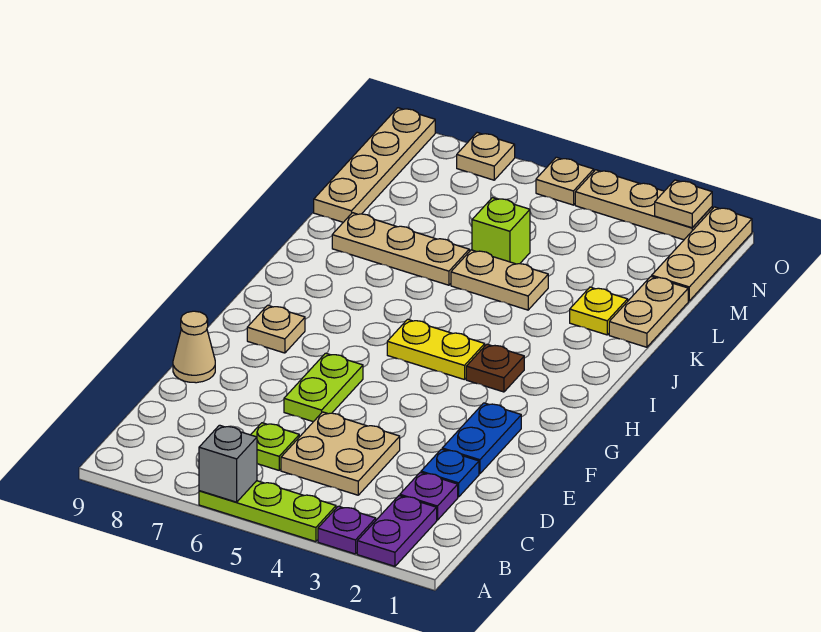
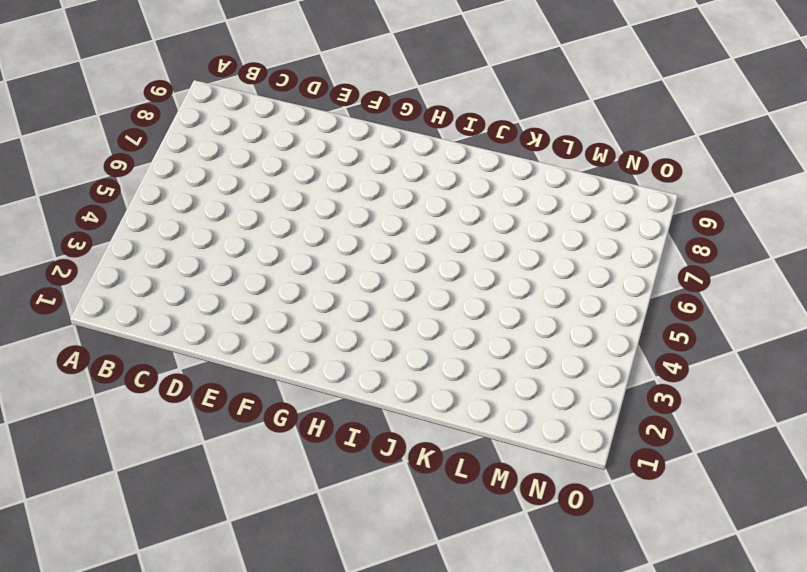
none -> purple plate A2:B2 level 1
none -> purple plate A3 level 1
none -> lime plate A4:A6 level 1

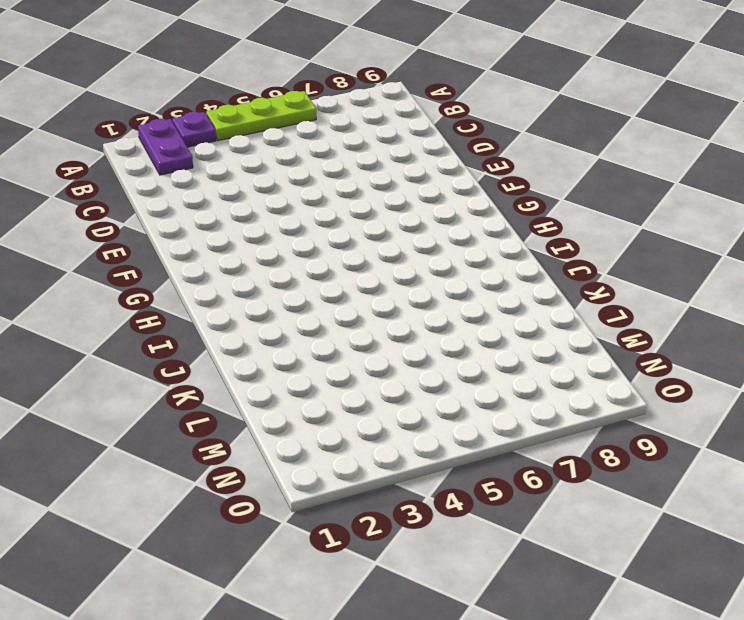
none -> purple plate C2 level 1
none -> tan plate C4:D5 level 1
none -> lime plate C6 level 1

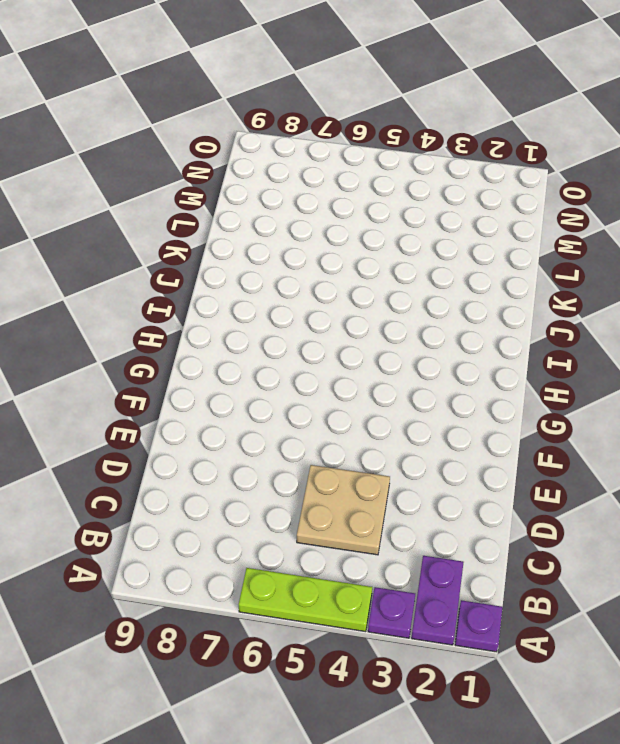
purple plate A1 level 1 -> purple plate C2 level 1
none -> lime plate C6 level 1
none -> blue plate D2 level 1
none -> blue plate E2:F2 level 1

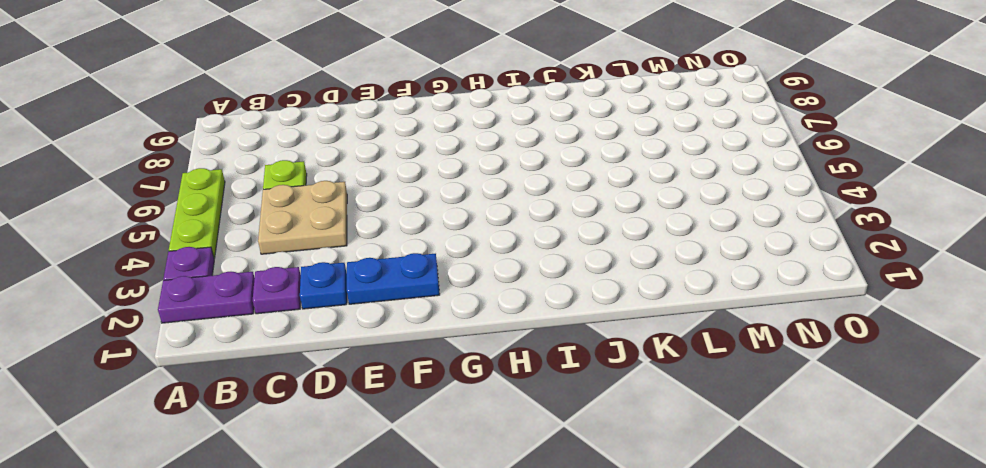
none -> lime plate E6:F6 level 1
none -> tan cone E9 level 1
none -> tan plate G8 level 1

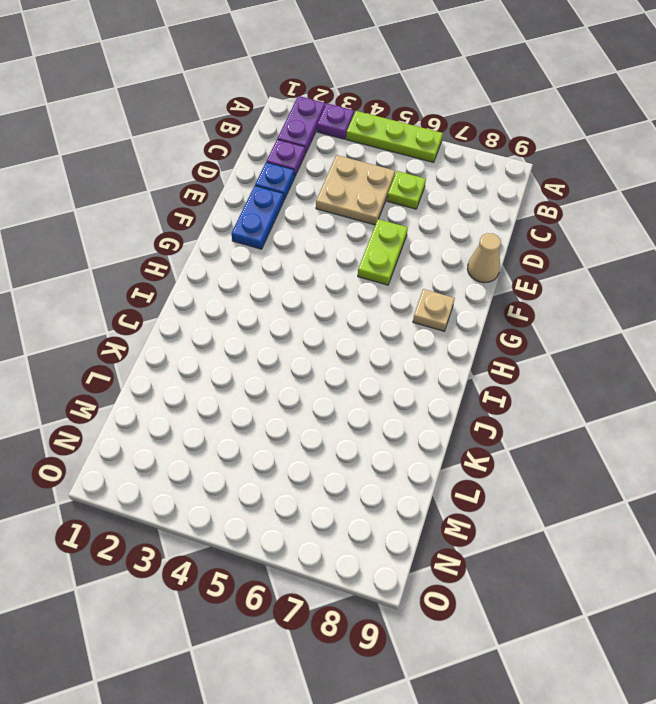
none -> brown plate H3 level 1
none -> yellow plate H4:H5 level 1
none -> tan plate K1:L1 level 1

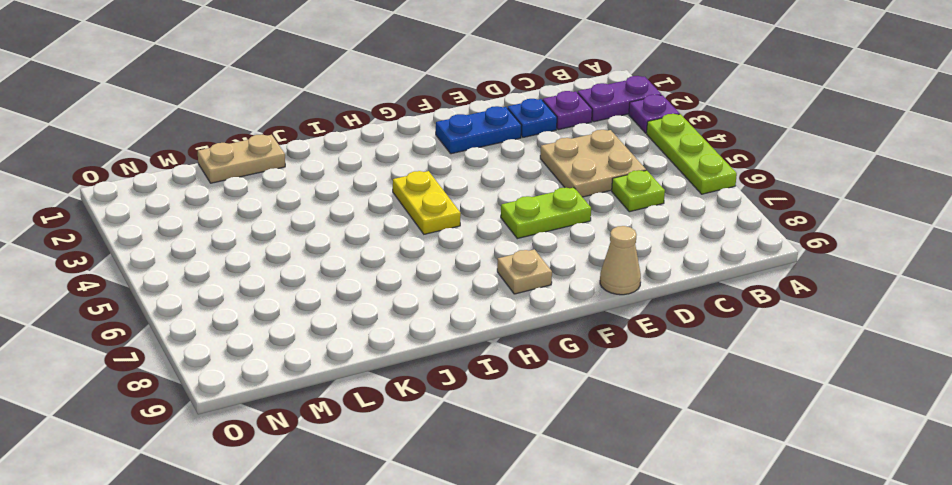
none -> brown plate H3 level 1
none -> yellow plate K2 level 1
none -> tan plate K4:K5 level 1

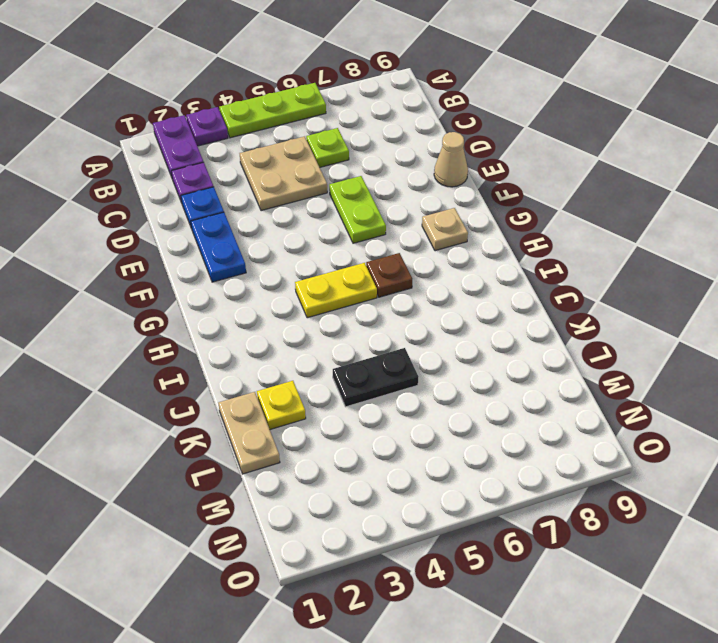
brown plate H6 level 1 -> brown plate H3 level 1
black plate K4:K5 level 1 -> tan plate K4:K5 level 1
none -> tan plate K6:K8 level 1
none -> lime brick L5 level 1
none -> tan plate L9:O9 level 1

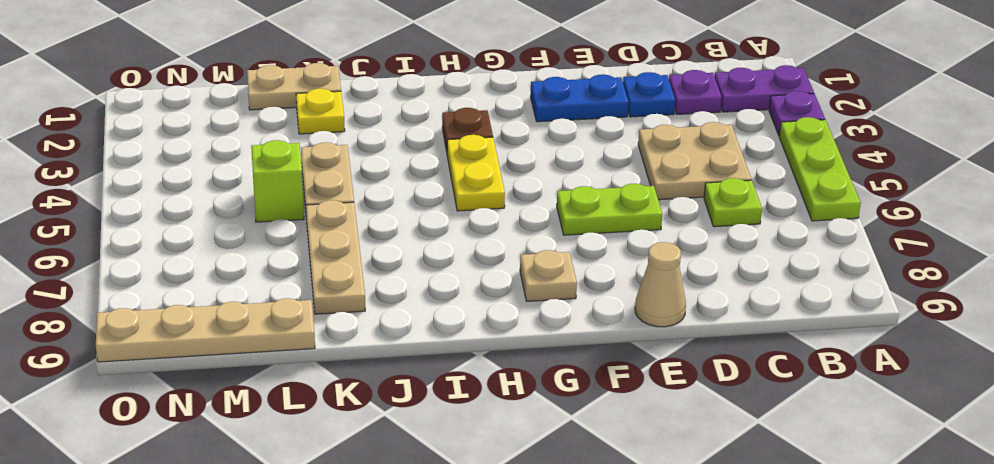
none -> tan plate M1:O1 level 1
none -> tan plate O2:O4 level 1
none -> tan plate O5 level 1

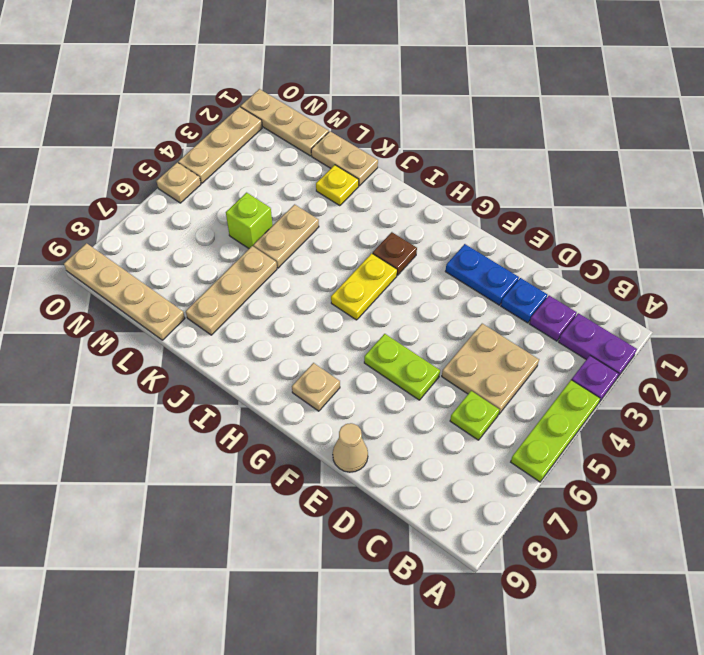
none -> tan plate O7 level 1
none -> grey brick A6 level 2
none -> tan plate O2 level 2

